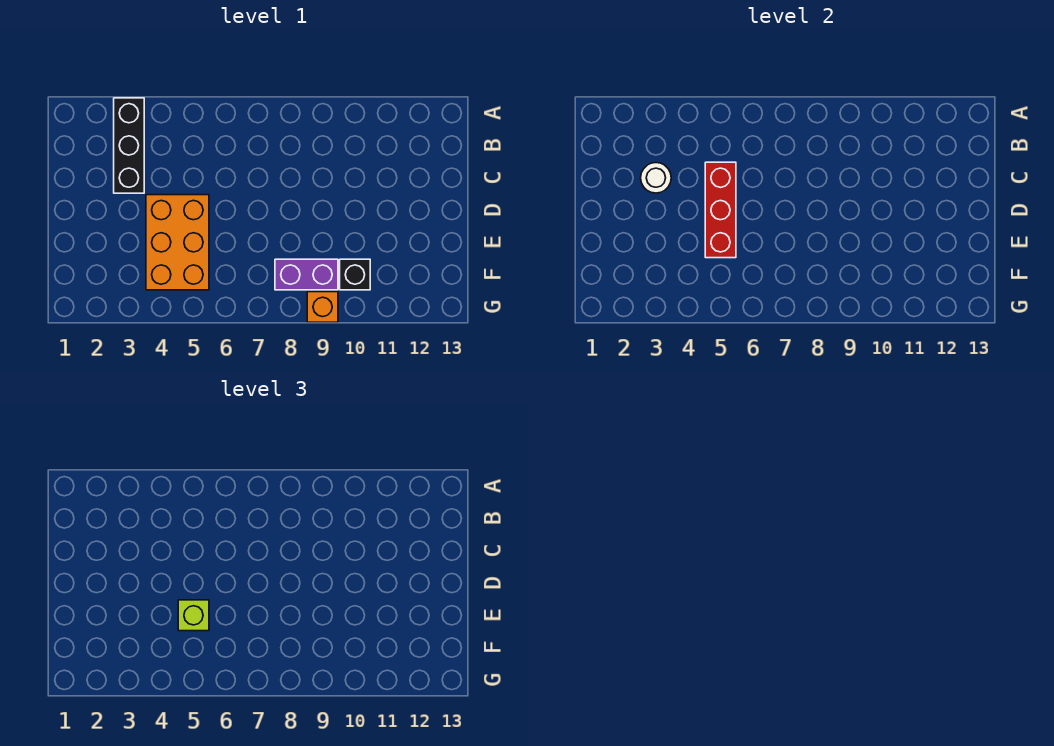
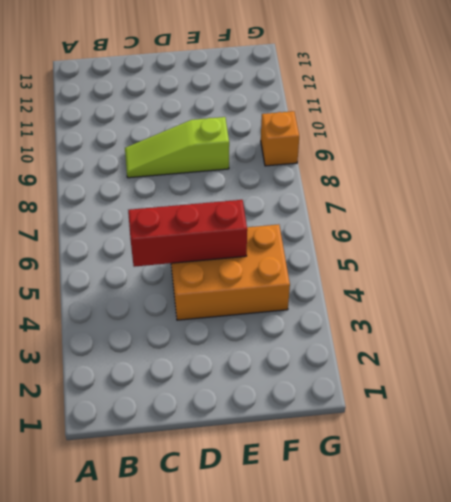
lime slope C9:E9 level 1 top E -> none
none -> black brick A3:C3 level 1
none -> purple brick F8:F9 level 1

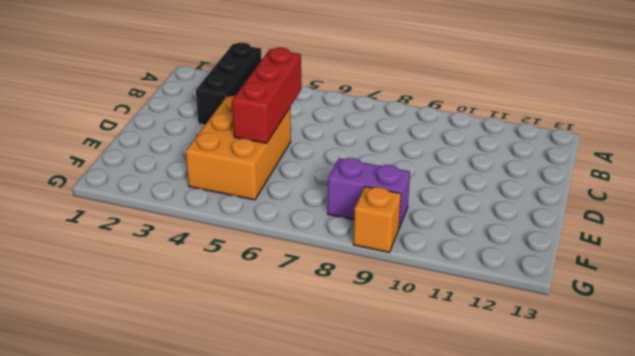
none -> black brick F10 level 1
none -> white round brick C3 level 2

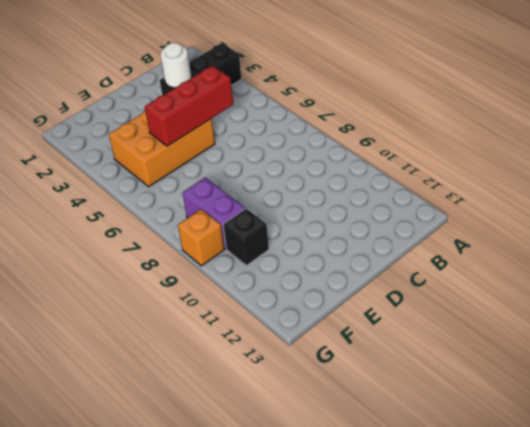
none -> lime brick E5 level 3

